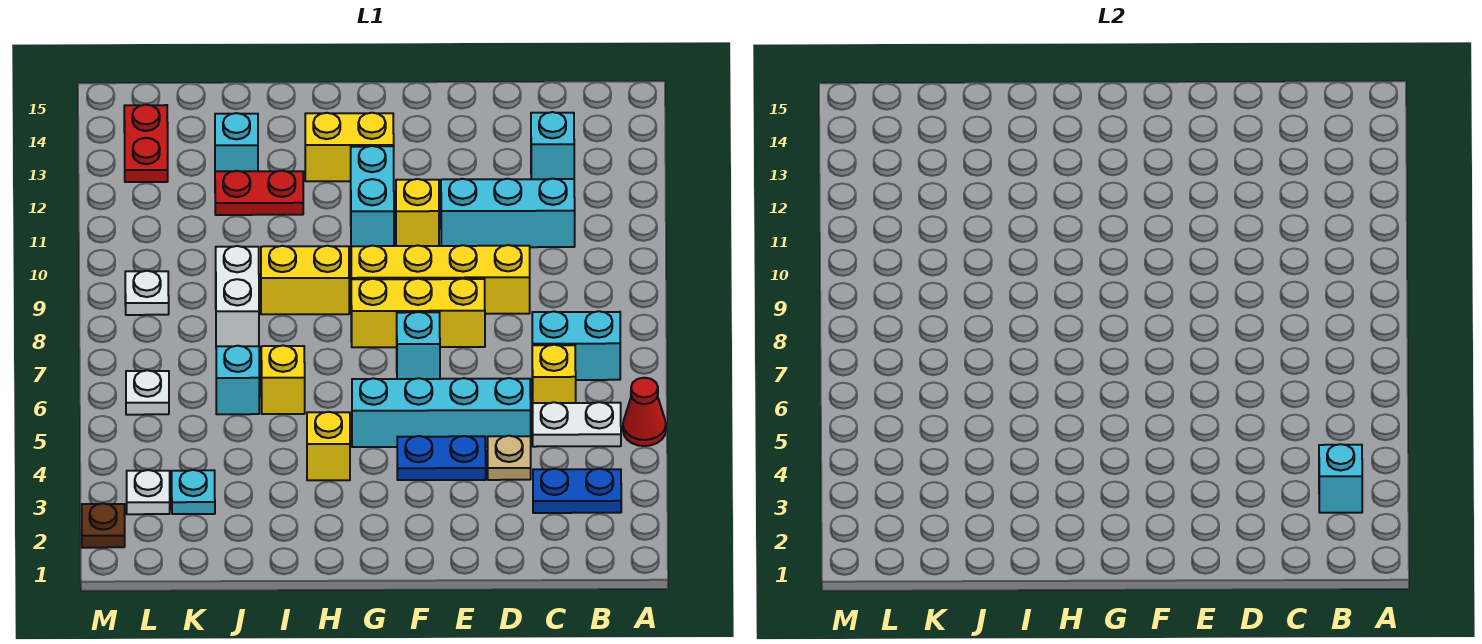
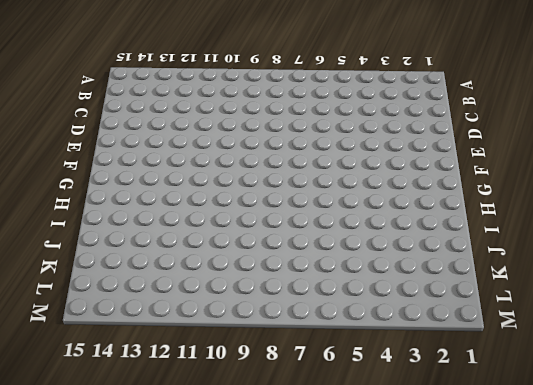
none -> red cone A5 level 1
none -> blue plate B3:C3 level 1
none -> white plate B5:C5 level 1
none -> cyan brick B7:C7 level 1

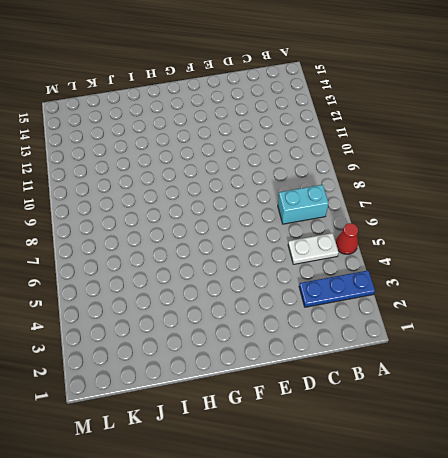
blue plate A3:C3 level 1 -> blue plate B3:C3 level 1
none -> yellow brick C6 level 1
none -> cyan brick C11:E11 level 1
none -> cyan brick C13 level 1
none -> tan plate D4 level 1

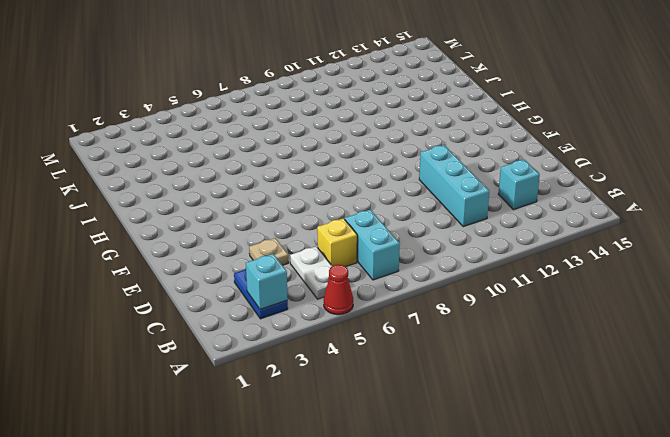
none -> cyan brick D5:G5 level 1
none -> yellow brick D9:G9 level 1
none -> blue plate E4:F4 level 1
none -> yellow brick E8:G8 level 1

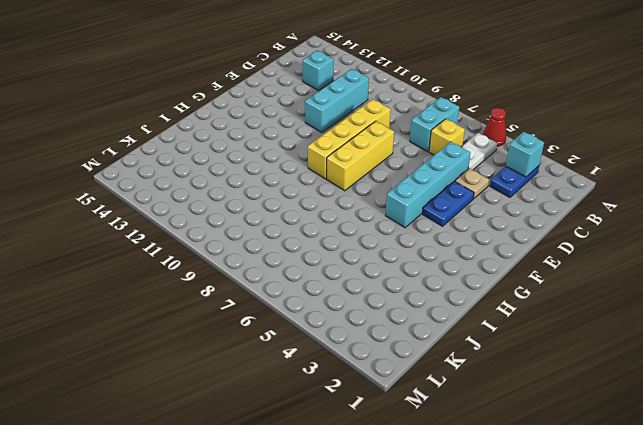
none -> cyan brick F7 level 1
none -> yellow brick F11 level 1
none -> cyan brick G11:G12 level 1
none -> yellow brick G13:H13 level 1

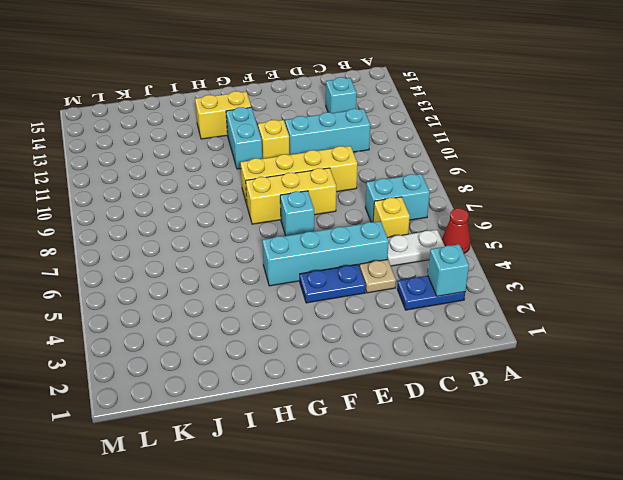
none -> yellow brick H4 level 1
none -> yellow brick H9:I9 level 1
none -> yellow brick I6 level 1
none -> red plate I12:J12 level 1

